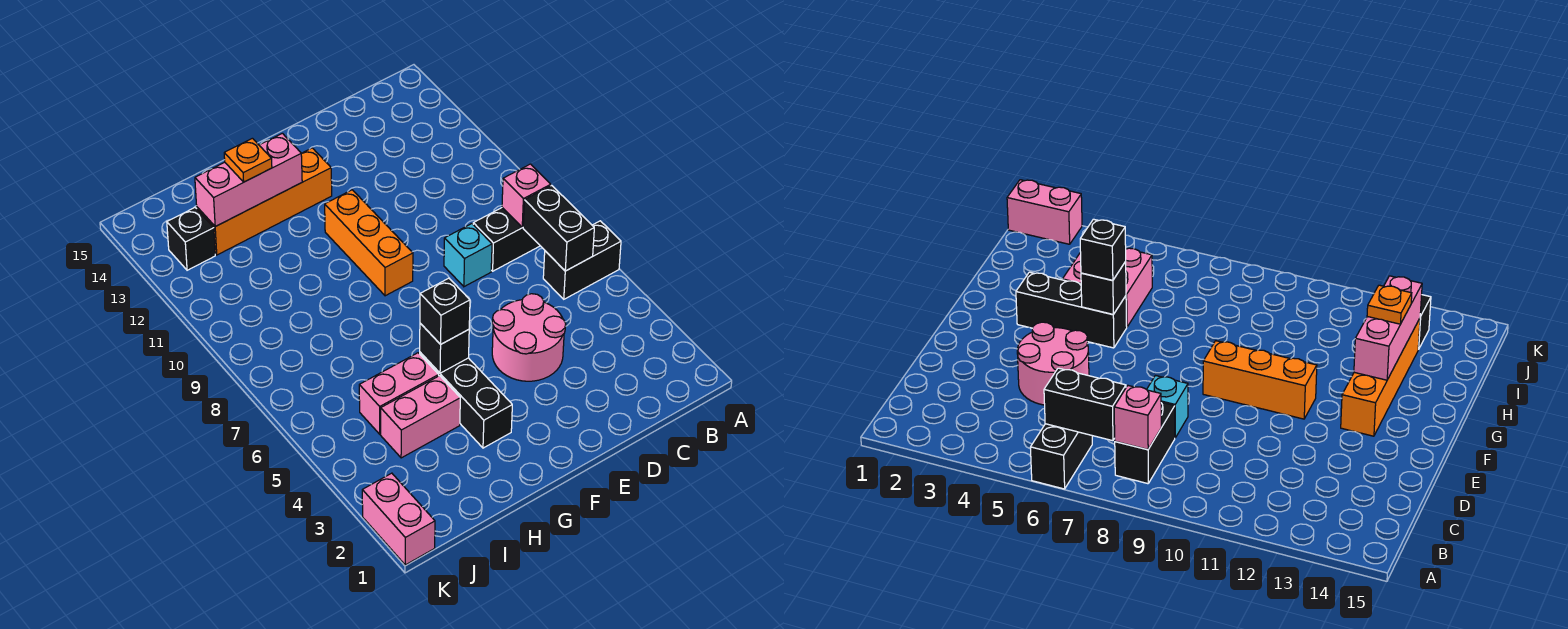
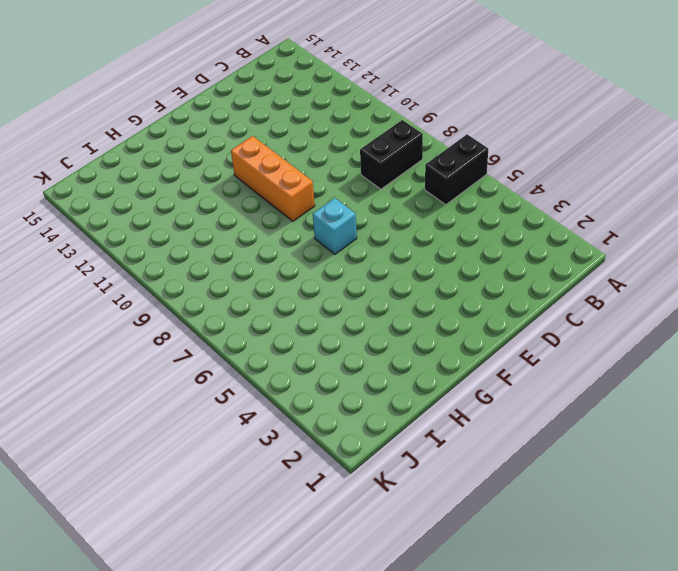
cyan brick F7 level 1 -> cyan brick D8 level 1
none -> pink round brick D4:E5 level 1
none -> orange brick F13:I13 level 1
none -> black brick G3:G5 level 1

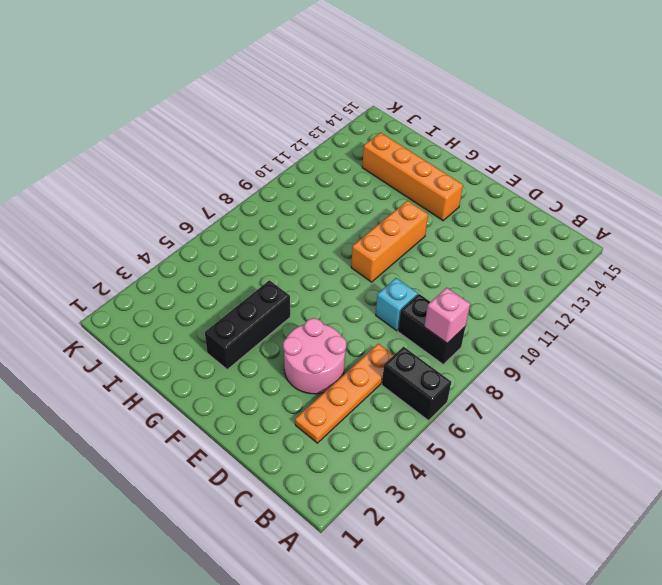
orange plate C3:C6 level 1 -> none
none -> pink brick H4:I4 level 1
none -> pink brick H5:I5 level 1
none -> black brick J13 level 1

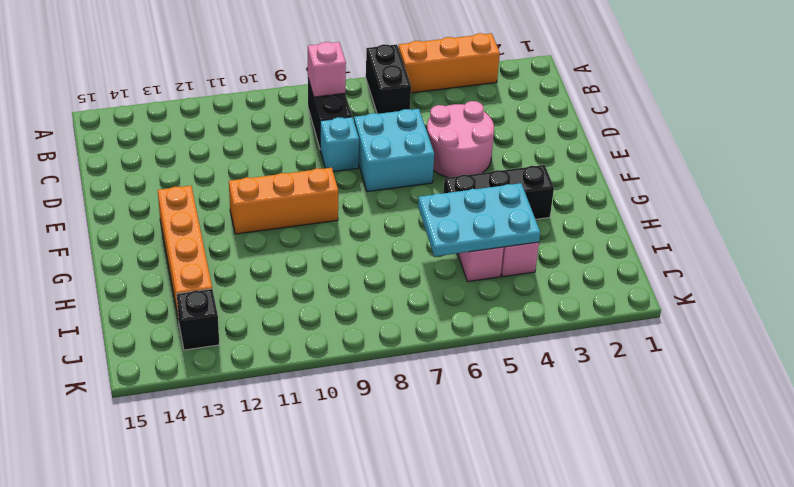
orange brick A3:A5 level 1 -> none
cyan brick D6:E7 level 1 -> none
cyan plate H4:I6 level 2 -> none
none -> pink brick K1:K2 level 1
none -> black brick B6:B7 level 2
none -> black brick G5 level 2

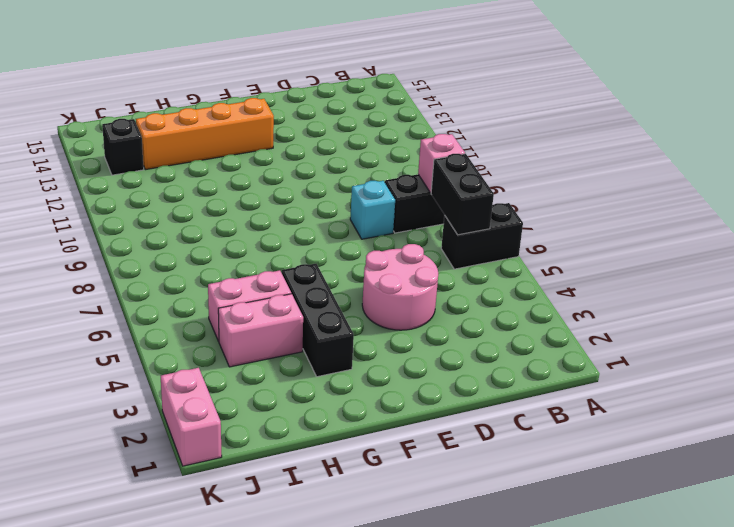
none -> orange brick F9:F11 level 1
none -> black brick G5 level 2
none -> pink brick G13:I13 level 2

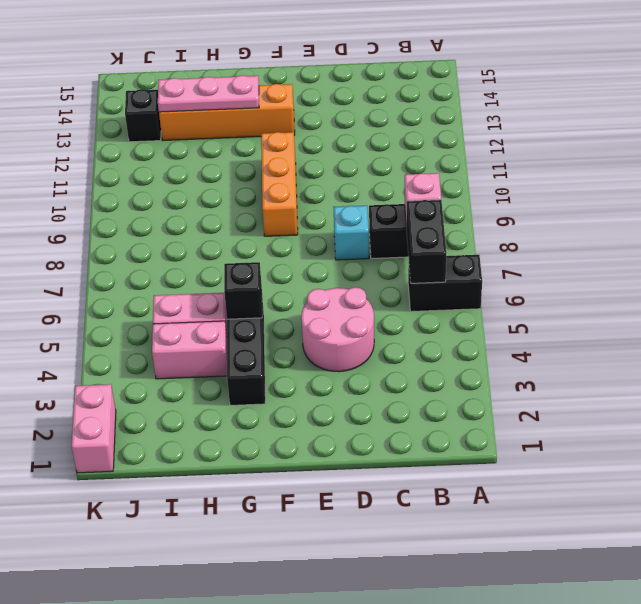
pink plate G13:I13 level 2 -> pink brick G13:I13 level 2
none -> black brick G5 level 3
none -> orange plate H13 level 3

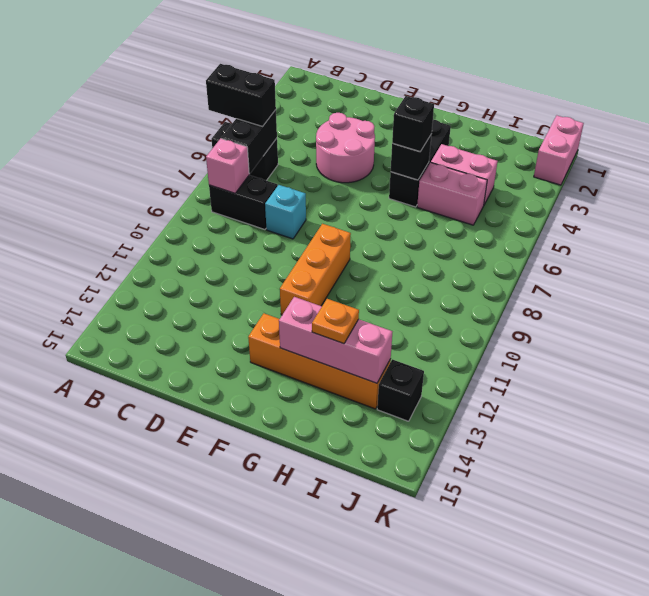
black brick A6:B6 level 3 -> none

